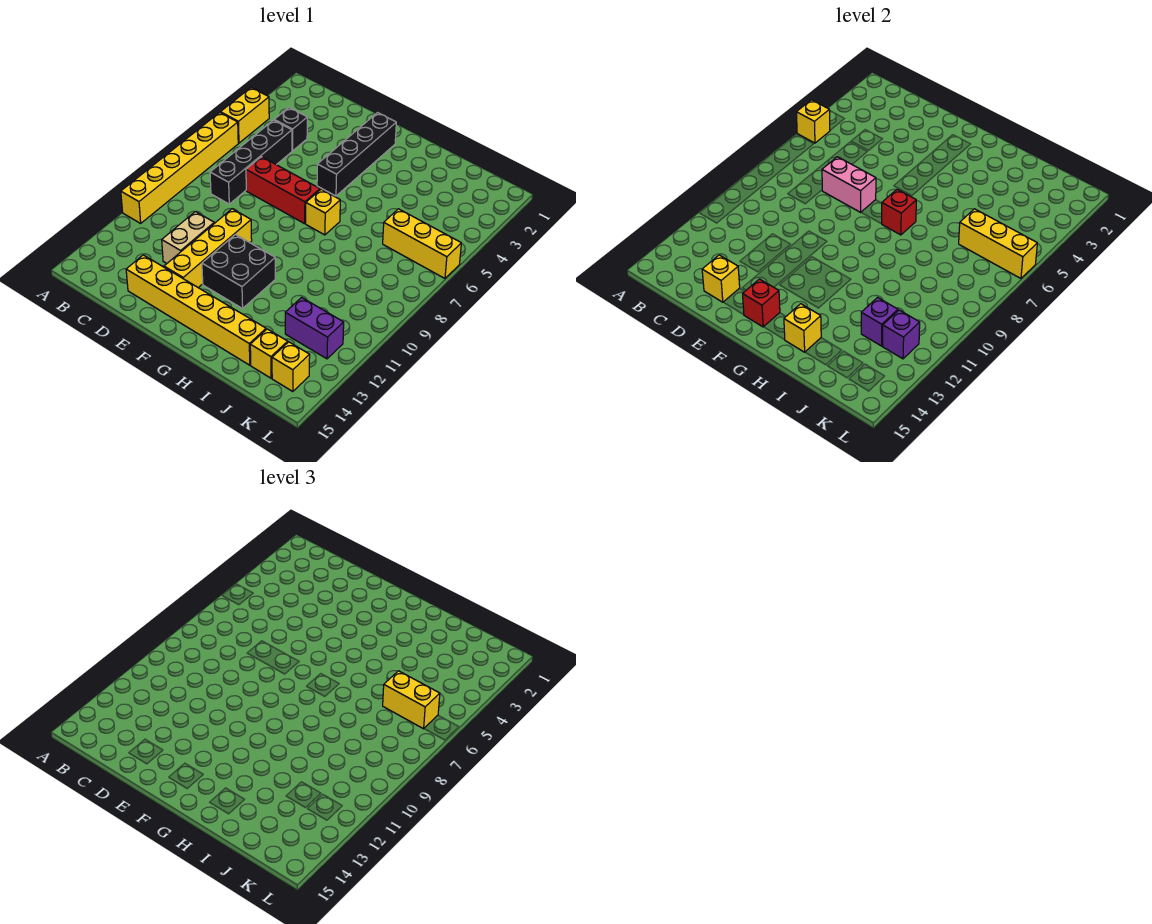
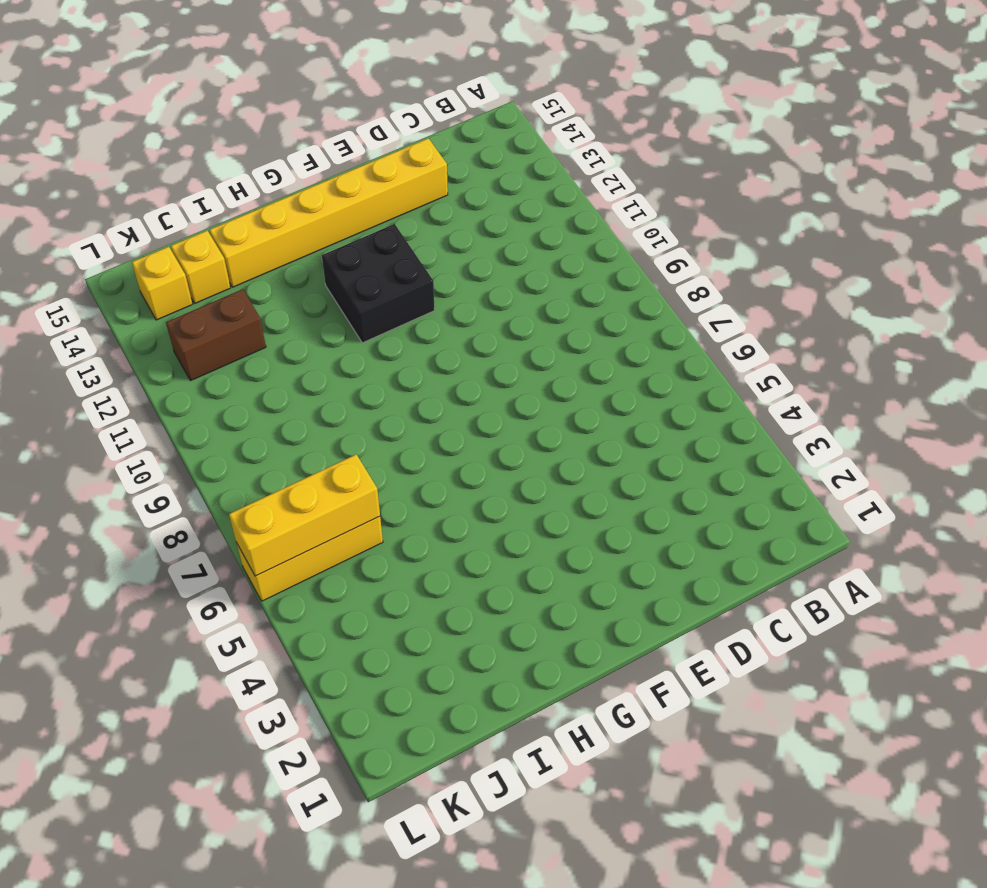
brown brick J12:K12 level 1 -> purple brick J12:K12 level 1
none -> yellow brick A4:A5 level 1
none -> yellow brick A6:A11 level 1
none -> black brick C4 level 1

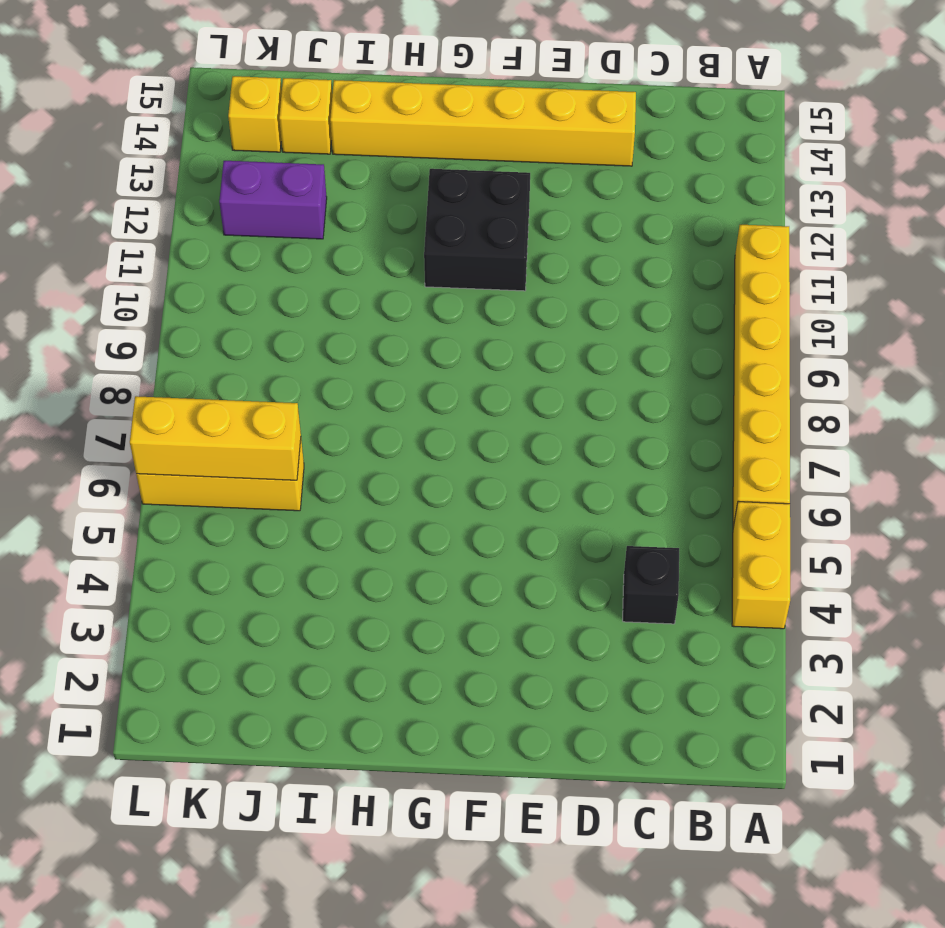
none -> black brick C5:C8 level 1
none -> red brick D7:F7 level 1
none -> tan brick D11:D12 level 1

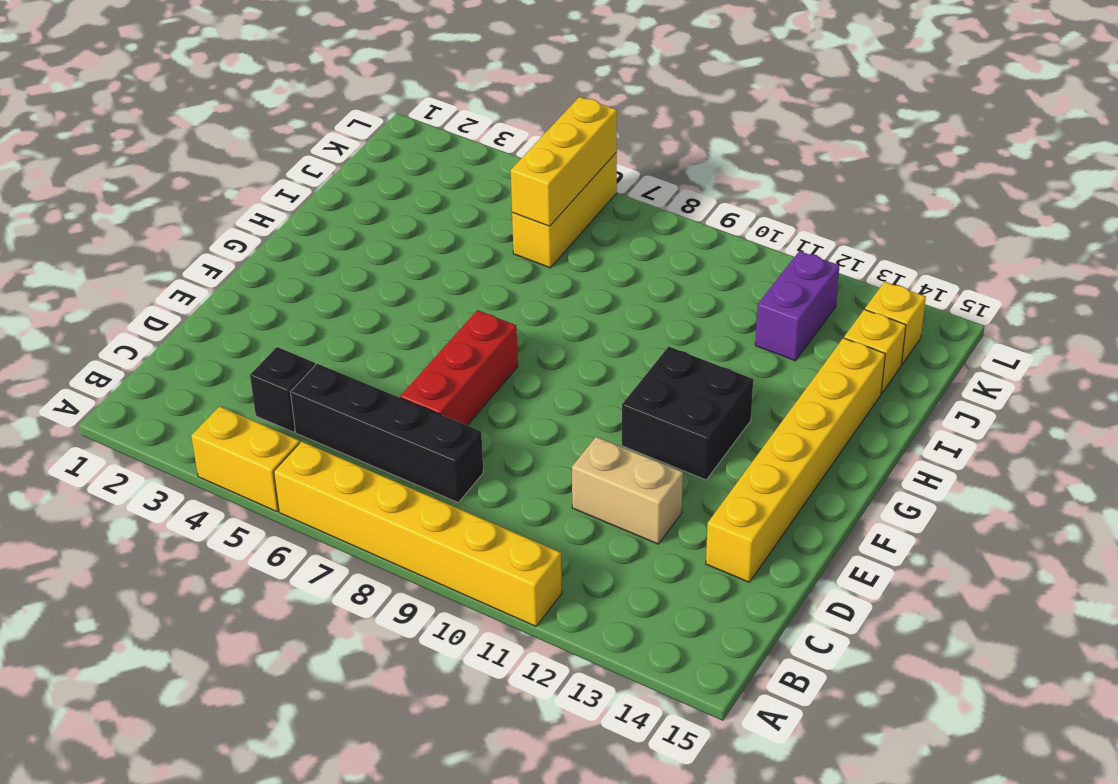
none -> yellow brick E10:E13 level 1
none -> black brick F2:F5 level 1
none -> yellow brick G7 level 1

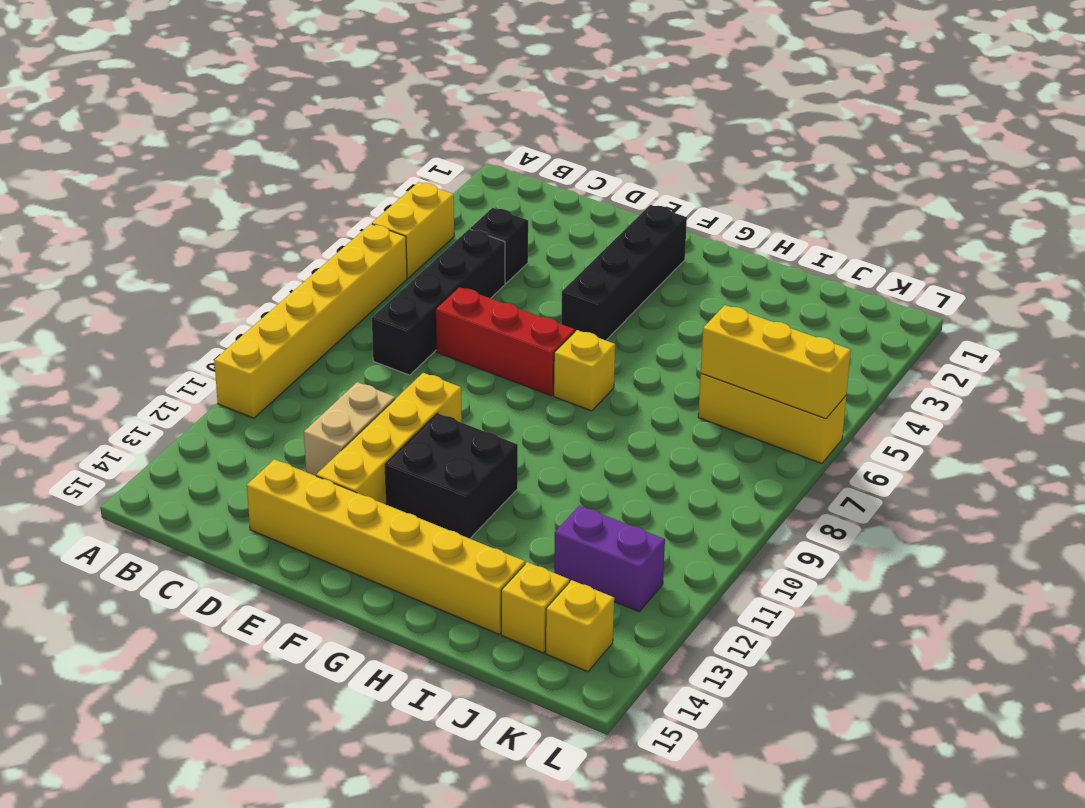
none -> yellow brick A5 level 2
none -> pink brick D7:E7 level 2
none -> yellow brick D14 level 2

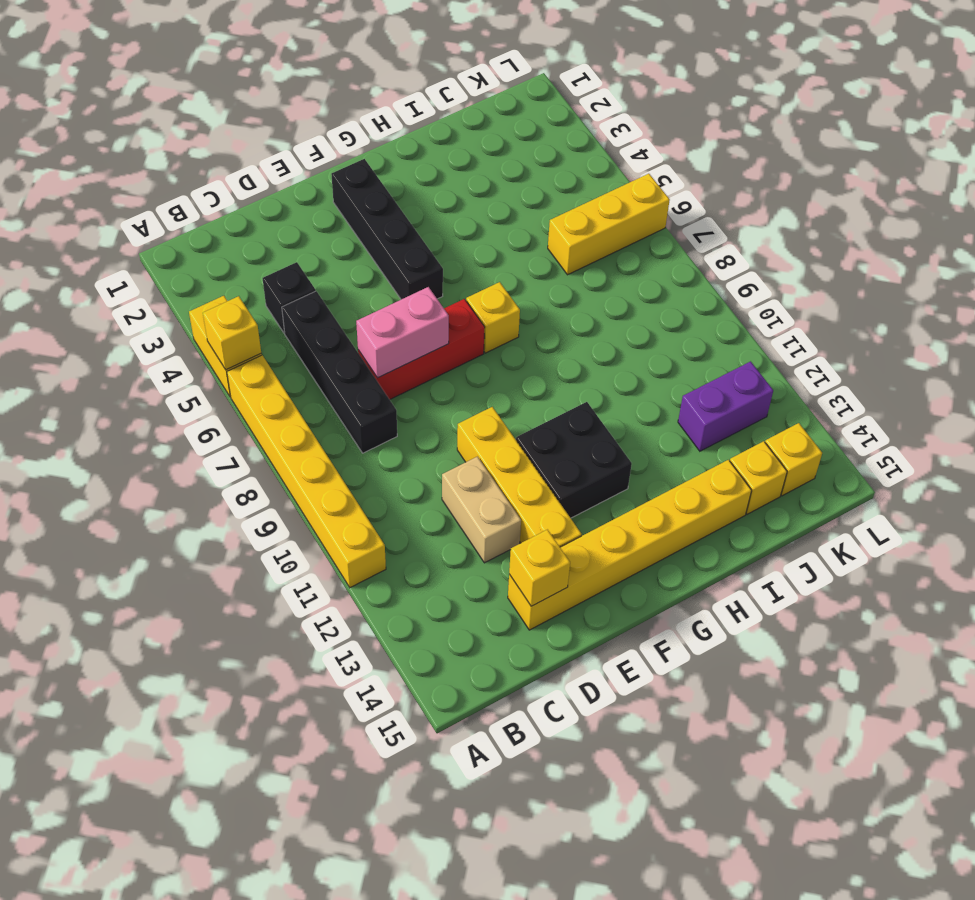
none -> red brick F14 level 2
none -> red brick G7 level 2
none -> yellow brick H14 level 2

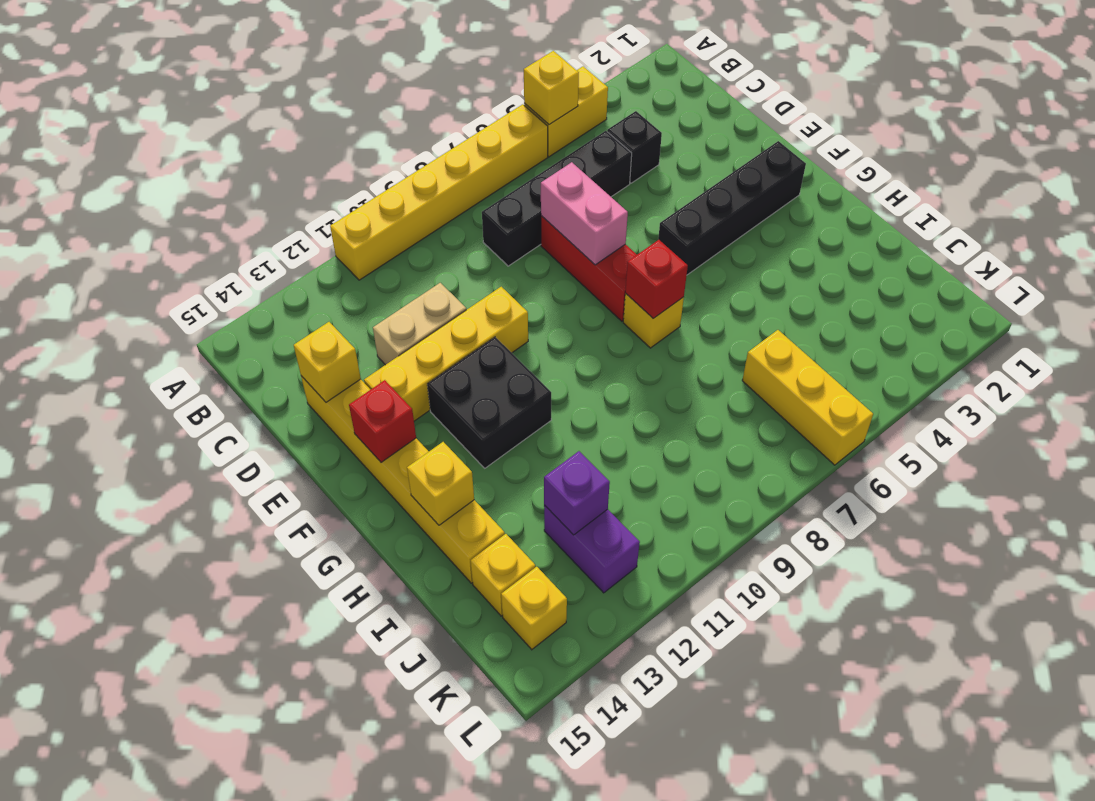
none -> yellow brick J6:L6 level 2
none -> purple brick K12 level 2
none -> yellow brick J6:K6 level 3

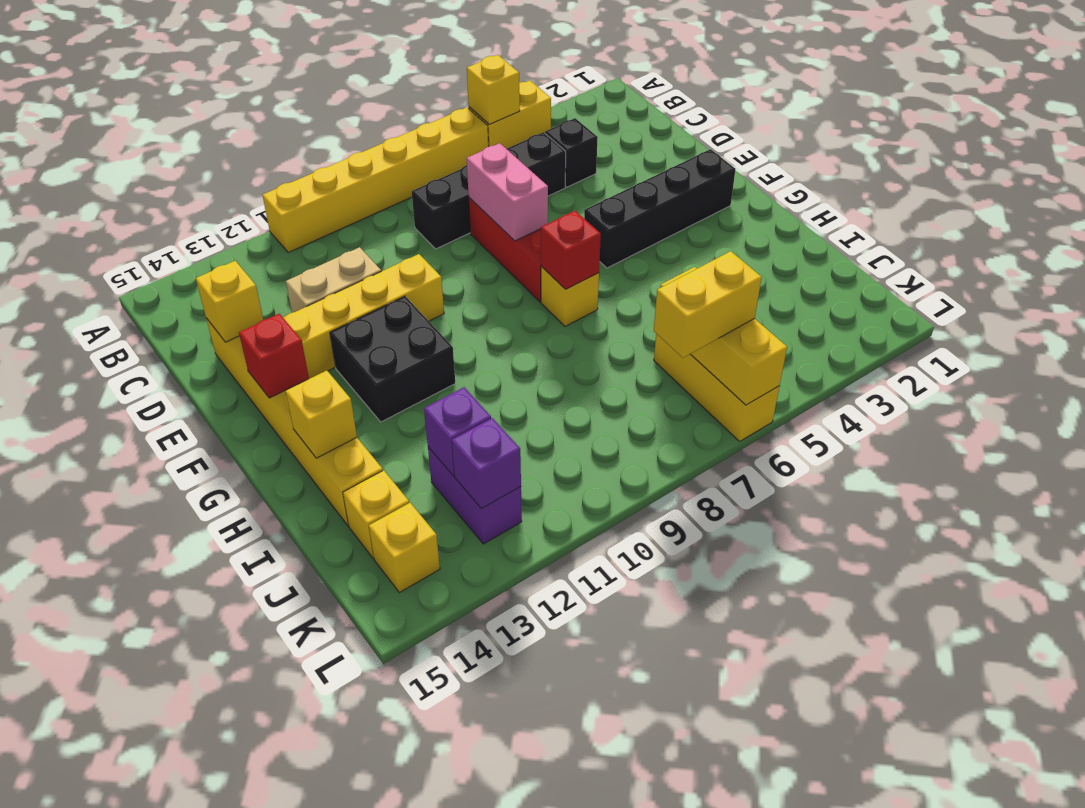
yellow brick K6:K7 level 3 -> yellow brick J6:K6 level 3

